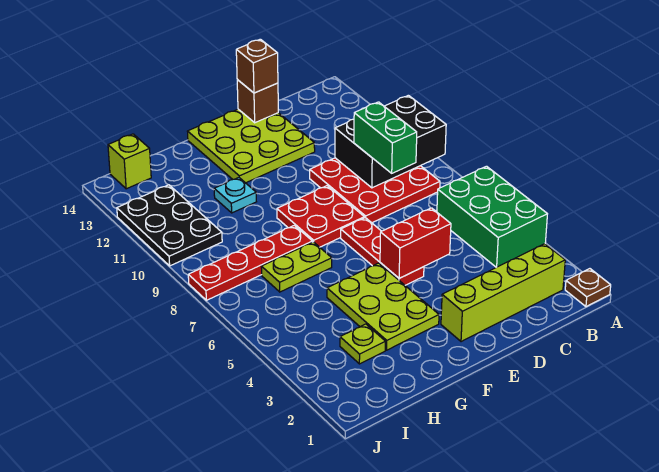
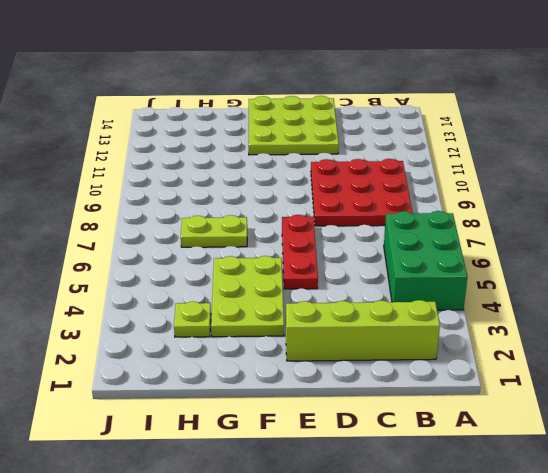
none -> brown plate A1 level 1
none -> red plate E8:F9 level 1
none -> red plate G8:J8 level 1

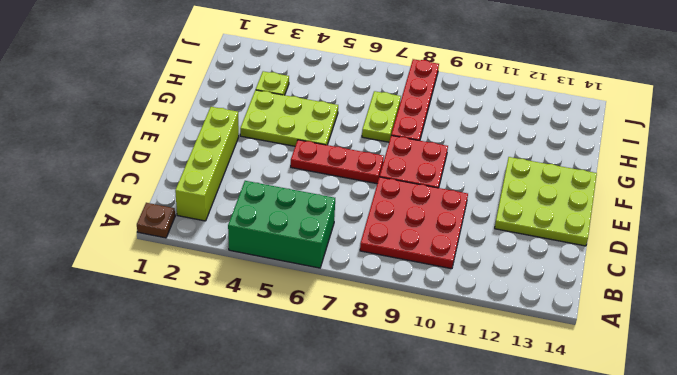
none -> cyan plate G11 level 1
none -> black plate I10:J12 level 1
none -> lime brick I14 level 1

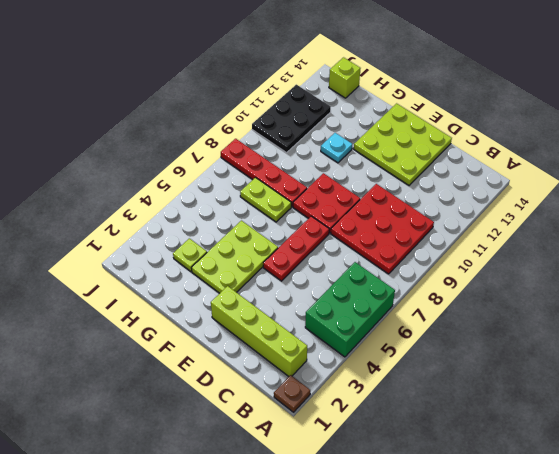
none -> black brick A9:C10 level 2
none -> red brick D5:E5 level 2
none -> brown brick D14 level 2

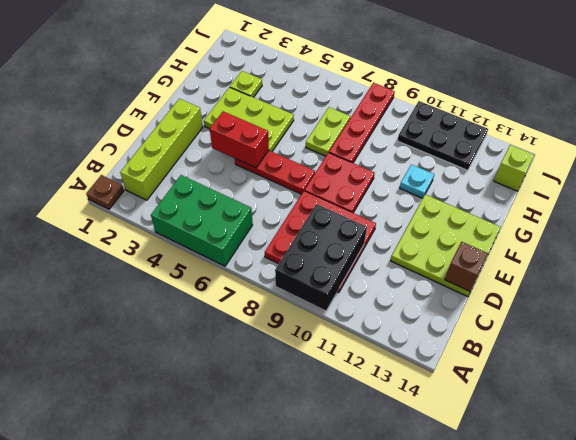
red brick E4:E5 level 2 -> red brick D5:E5 level 2
none -> green brick C8:C9 level 3
none -> brown brick D14 level 3

